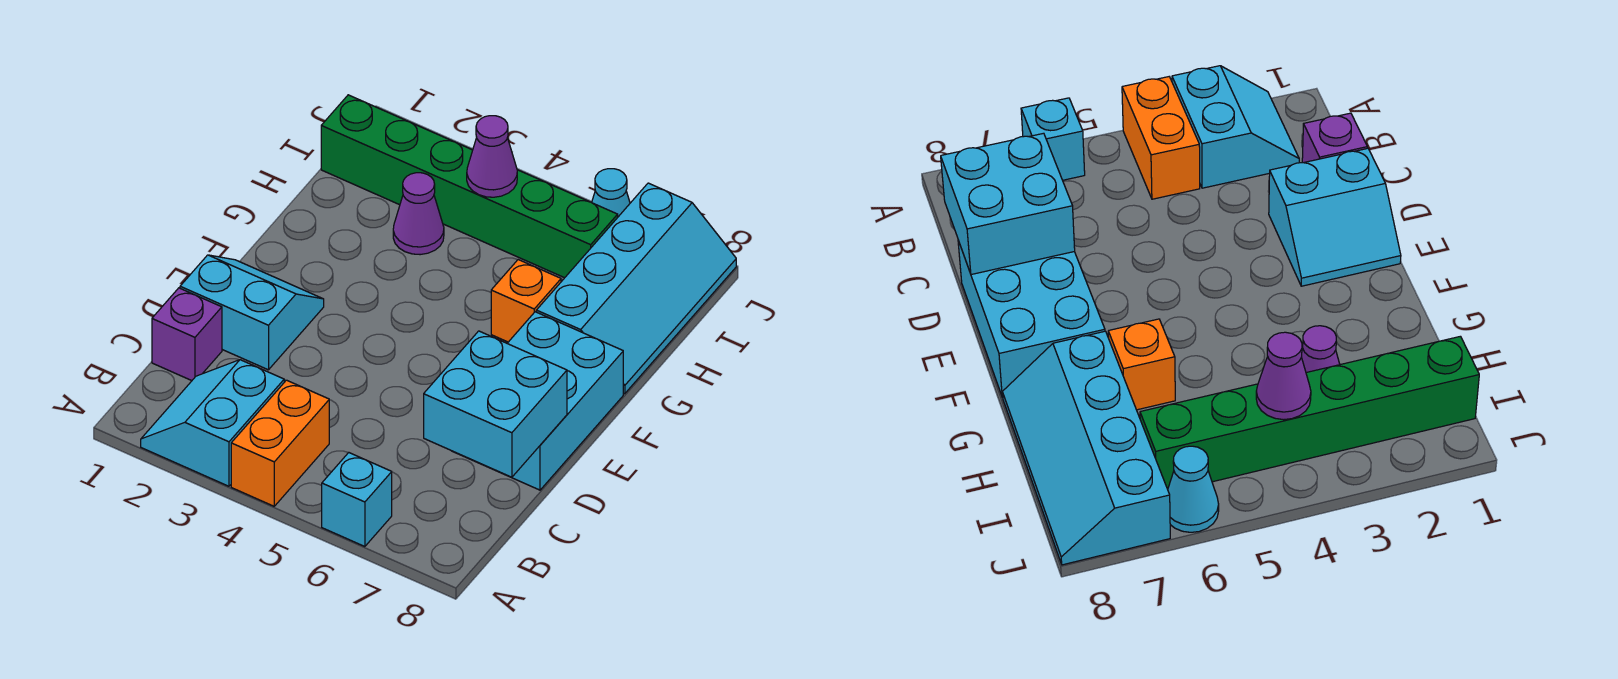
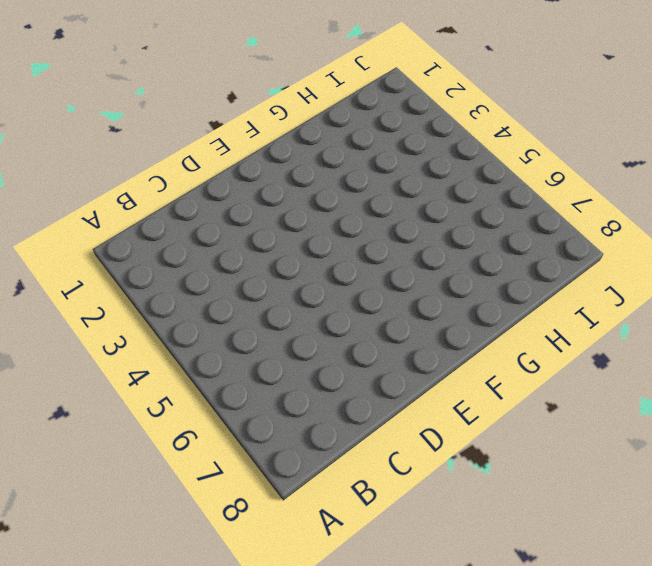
none -> cyan slope A2:B3 level 1 top 3
none -> orange brick A4:B4 level 1
none -> cyan brick A6 level 1

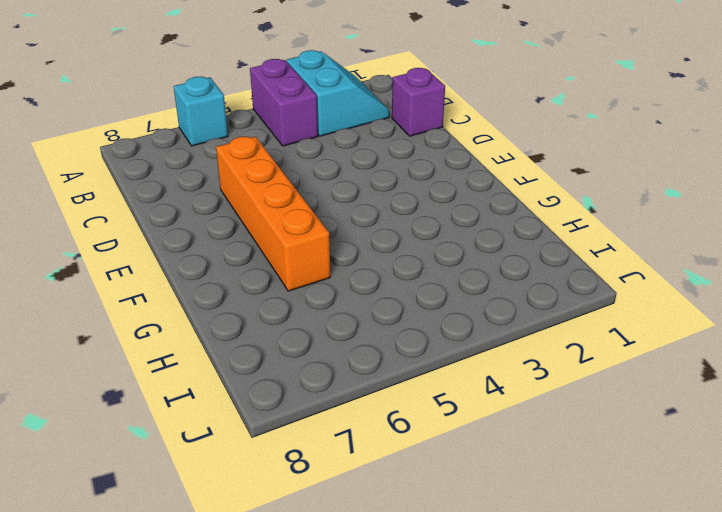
purple brick A4:B4 level 1 -> orange brick A4:B4 level 1
orange brick D6:G6 level 1 -> orange brick G6 level 1
none -> cyan slope D1:E2 level 1 top D
none -> cyan brick D7:F8 level 1
none -> cyan slope G7:J8 level 1 top 7

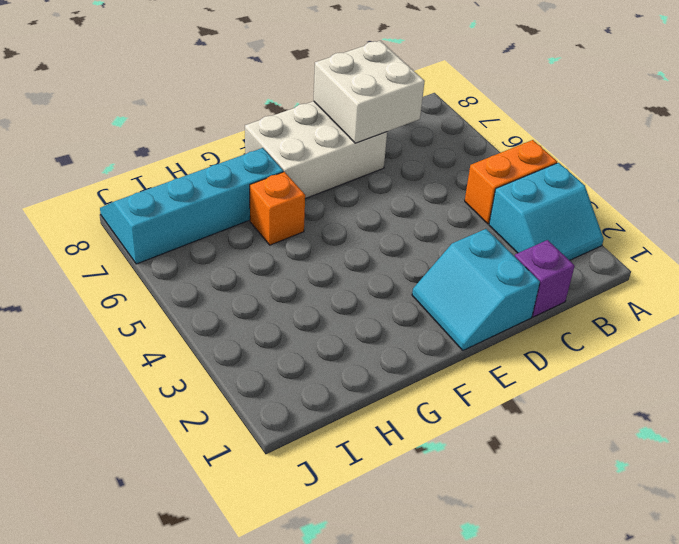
white brick C7:D8 level 2 -> cyan brick C7:D8 level 2
white brick D7:F8 level 1 -> cyan brick D7:F8 level 1
none -> cyan brick A6 level 1
none -> purple cone H3 level 1
none -> green brick I1:I6 level 1

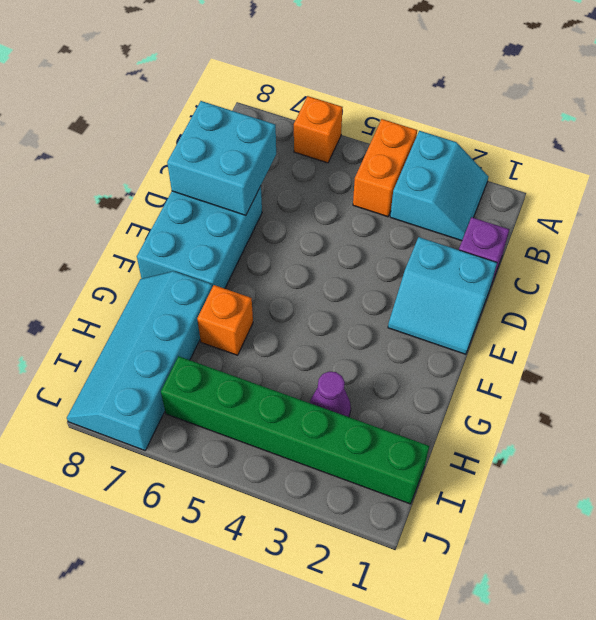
orange brick A6 level 1 -> cyan brick A6 level 1
none -> cyan cone J6 level 1
none -> purple cone I4 level 2

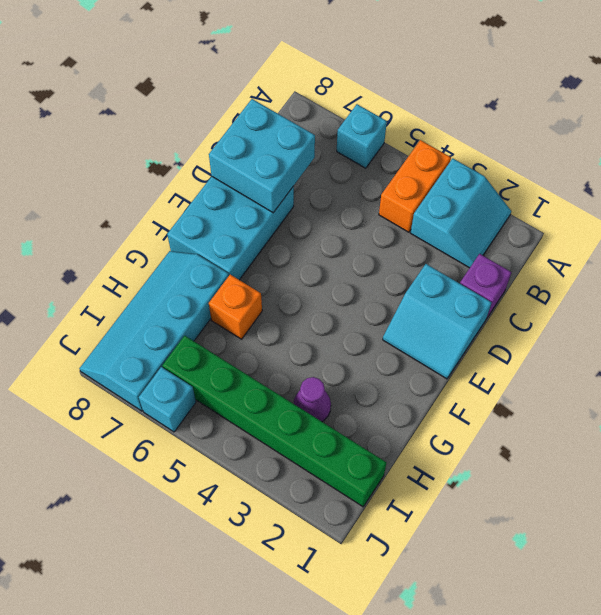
cyan brick J6 level 1 -> cyan cone J6 level 1
none -> purple cone I4 level 2

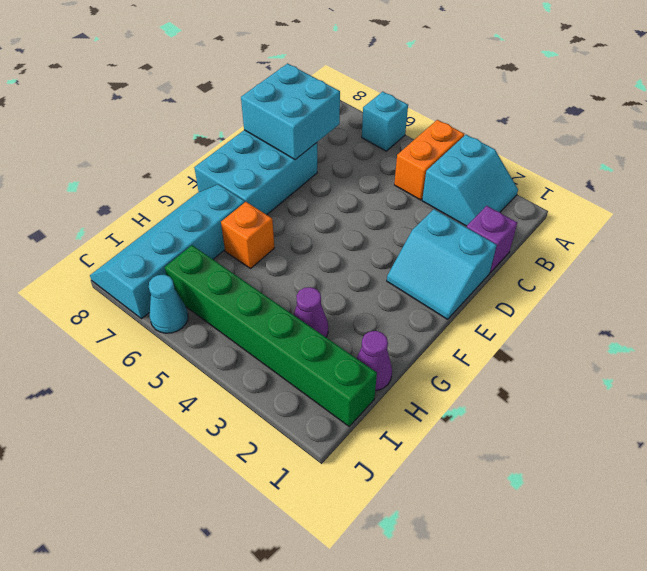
purple cone H1 level 1 -> purple cone I4 level 2

